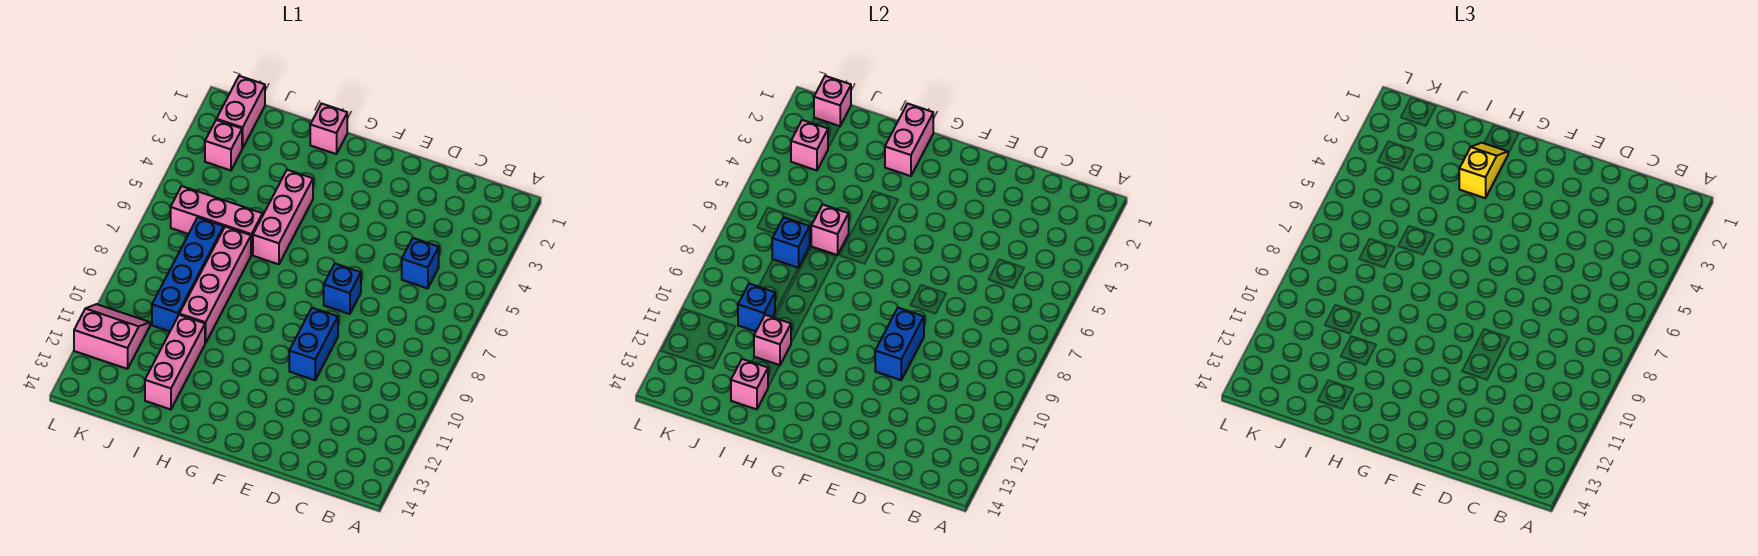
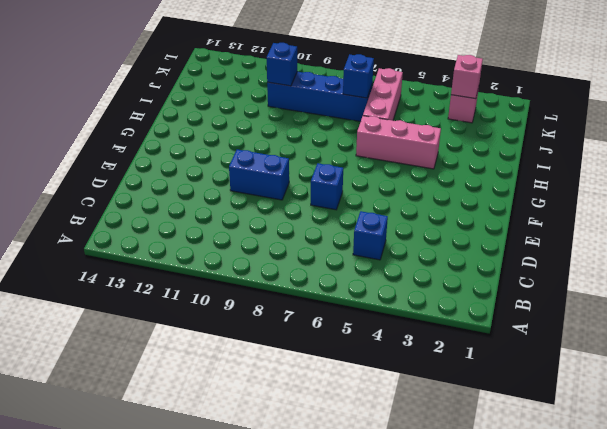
none -> pink brick H1 level 1
none -> pink brick I7:I10 level 1
none -> pink brick I11:I13 level 1

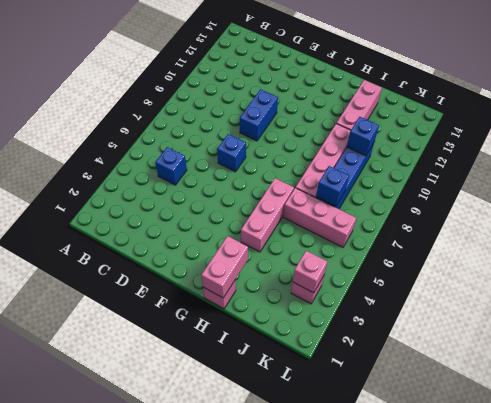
none -> pink brick K1:K2 level 1
none -> pink slope K11:L12 level 1 top 12
none -> blue brick E9:E10 level 2

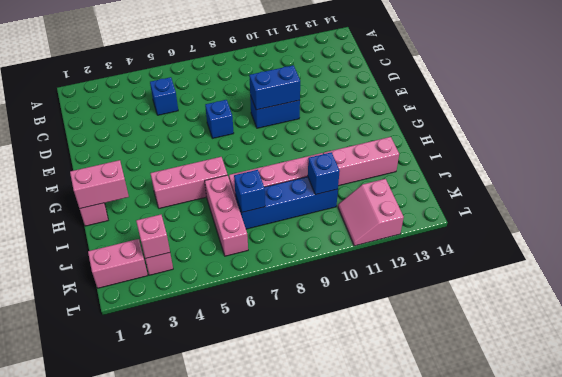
none -> pink brick I6 level 2
none -> pink brick I11 level 2
none -> pink brick I13 level 2

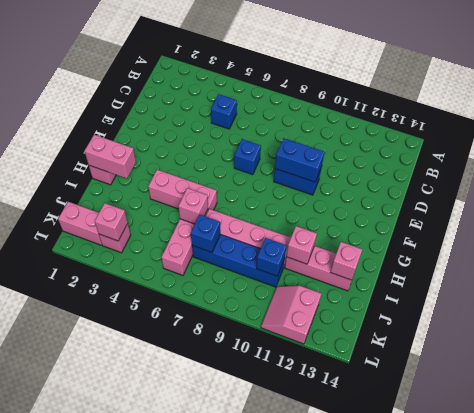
none -> pink brick K1 level 2
none -> yellow slope H2:H3 level 3 top 3

